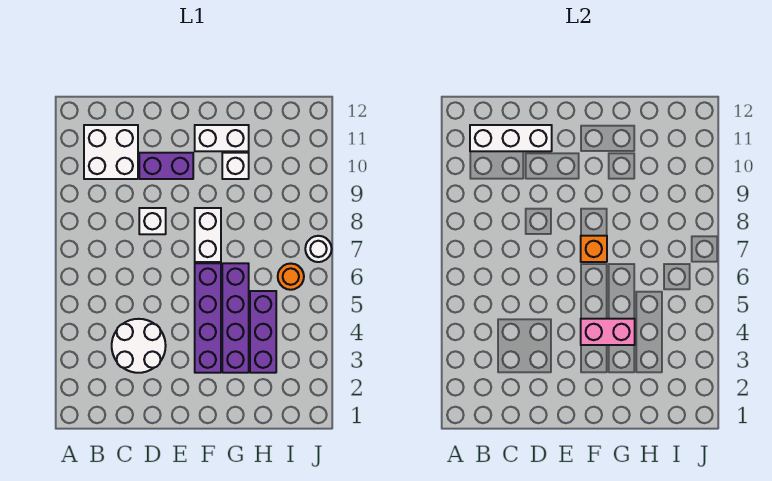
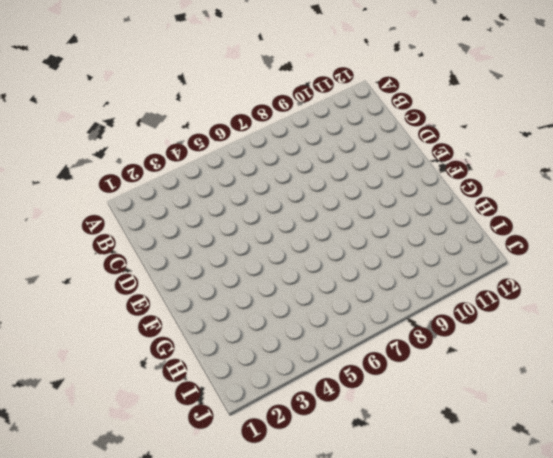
none -> white brick B10:C11 level 1
none -> white round brick C3:D4 level 1
none -> white brick D8 level 1

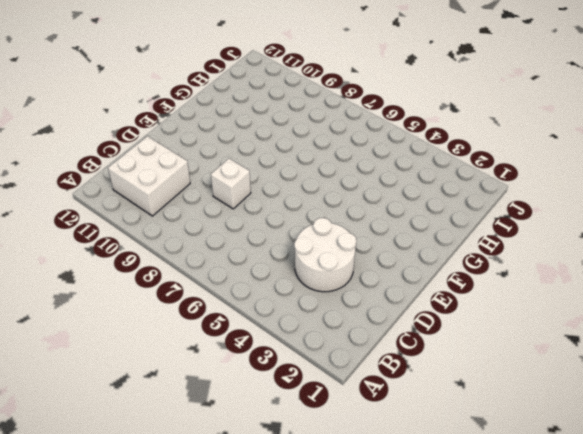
none -> purple brick D10:E10 level 1
none -> purple brick F3:F6 level 1
none -> white brick F7:F8 level 1

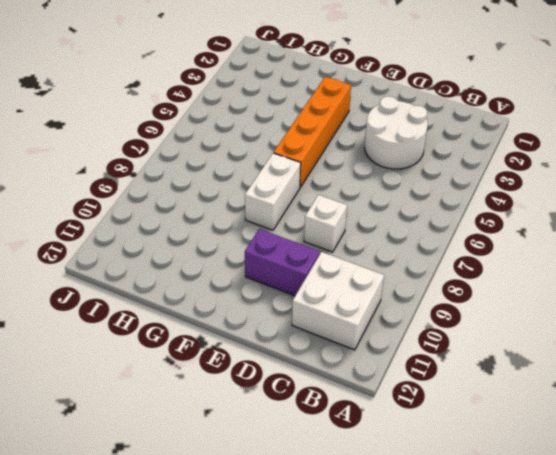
orange brick F3:F6 level 1 -> purple brick F3:F6 level 1
none -> white brick F11:G11 level 1
none -> purple brick G3:G6 level 1
none -> white brick G10 level 1

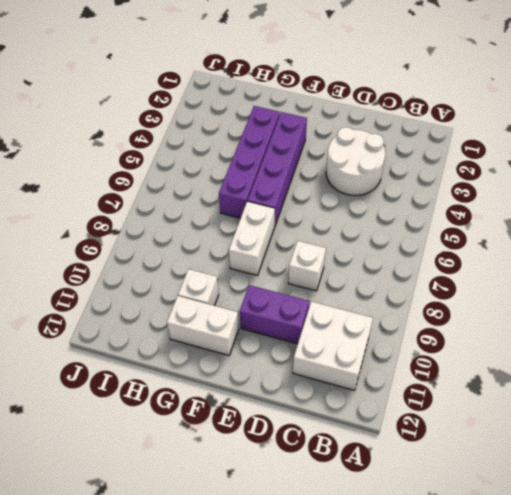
none -> purple brick H3:H5 level 1
none -> orange round brick I6 level 1
none -> white round brick J7 level 1

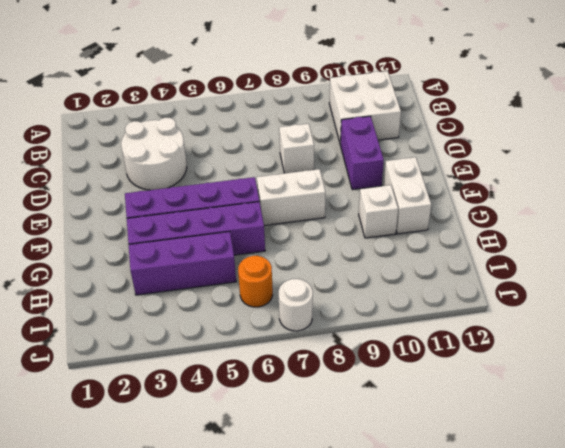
none -> white brick B11:D11 level 2
none -> pink brick F4:G4 level 2
none -> orange brick F7 level 2

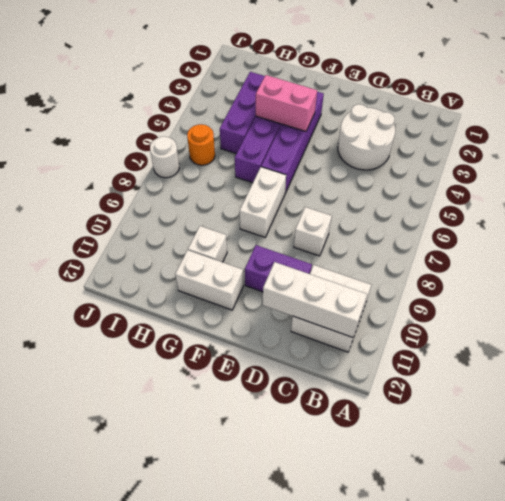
none -> orange brick F7 level 2

